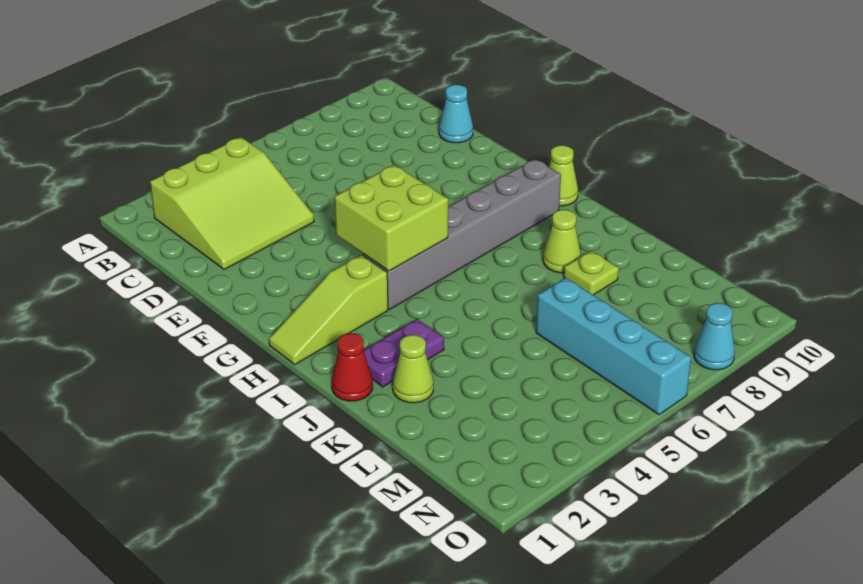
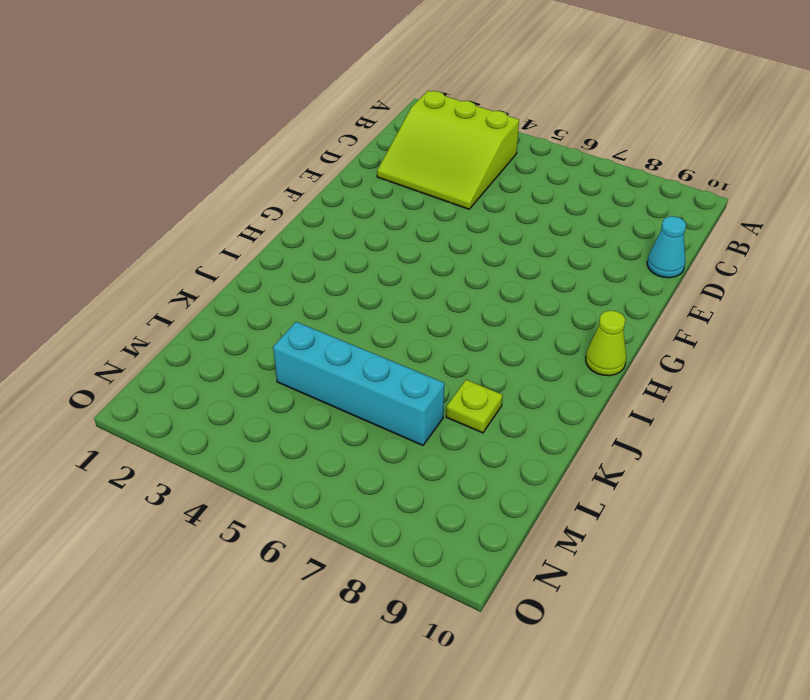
cyan brick L4:L7 level 1 -> cyan brick L6:O6 level 1
none -> lime slope H1:H3 level 1 top 3
none -> grey brick H4:H9 level 1
none -> red cone J1 level 1

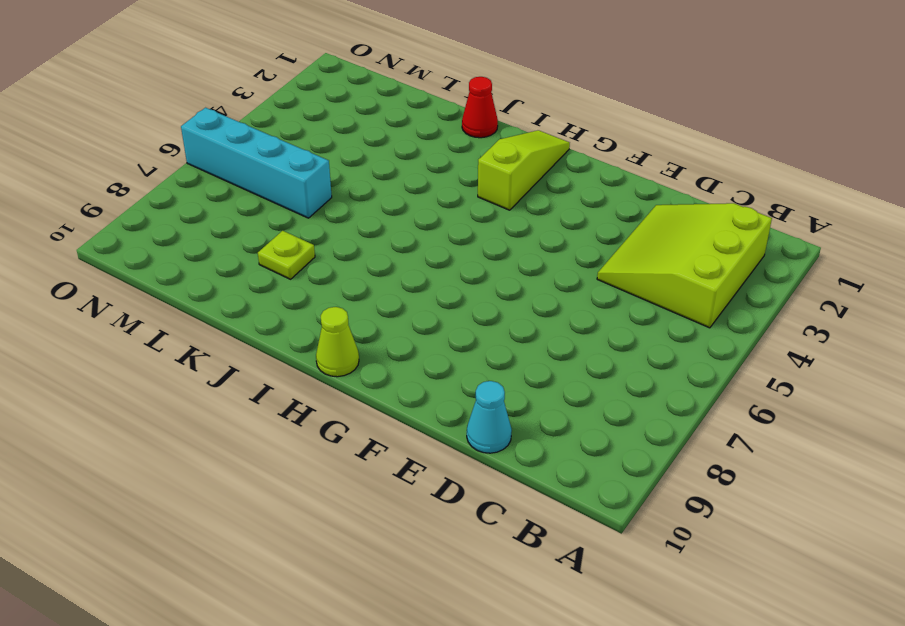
none -> grey brick H4:H9 level 1
none -> purple plate J2:J3 level 1
none -> lime cone J8 level 1

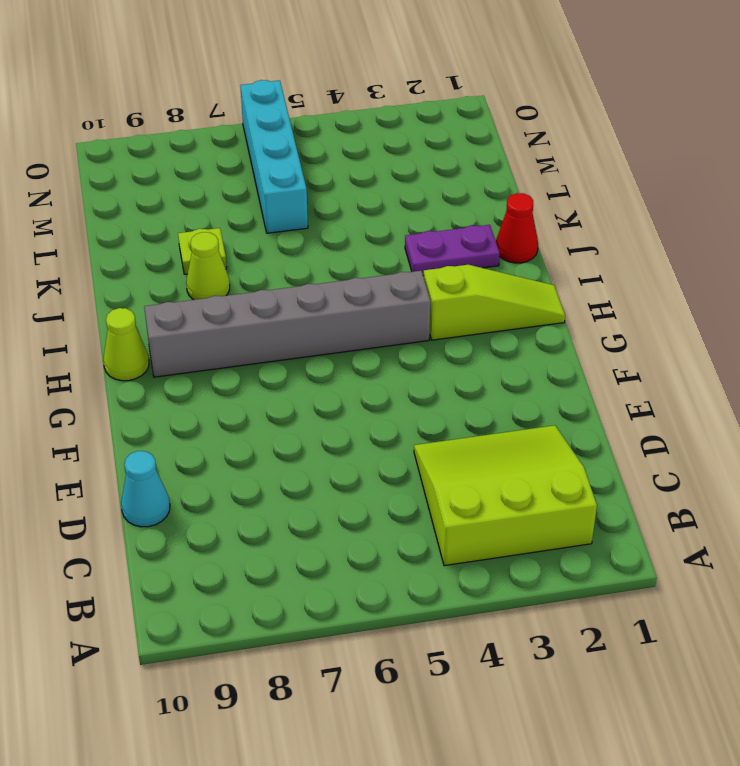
none -> lime cone K2 level 1
none -> cyan cone O8 level 1
none -> lime brick G4:H5 level 2

